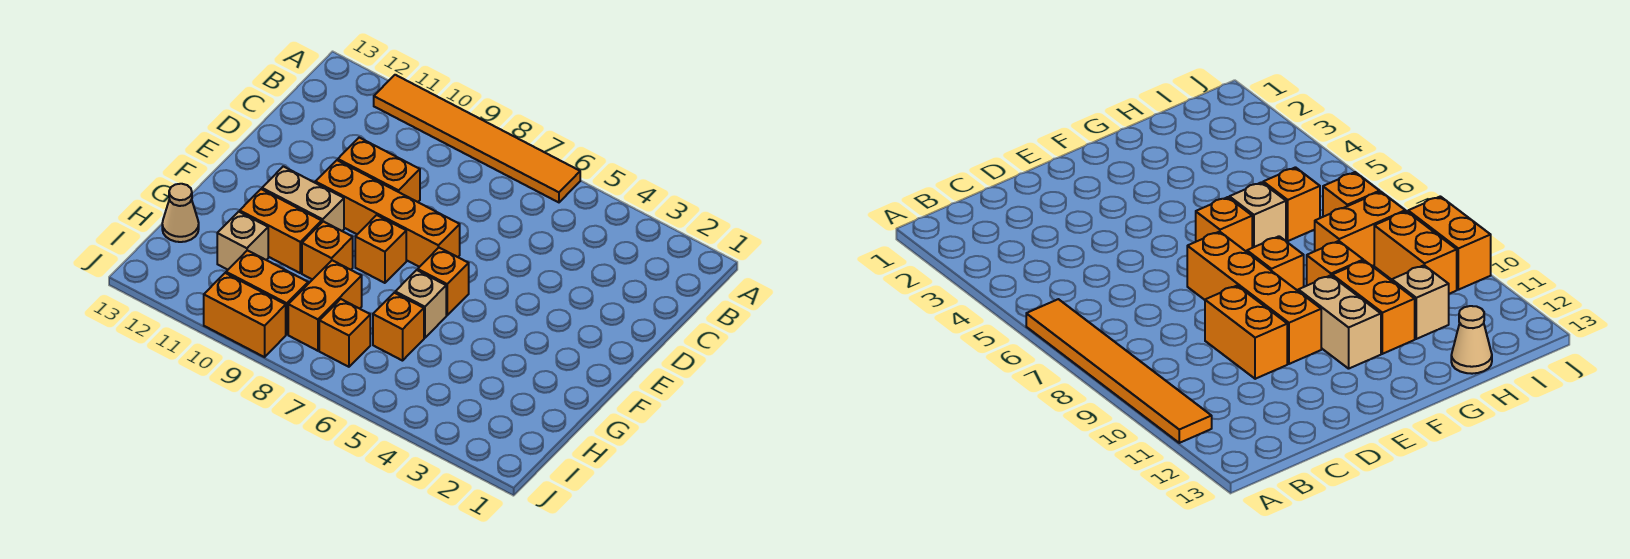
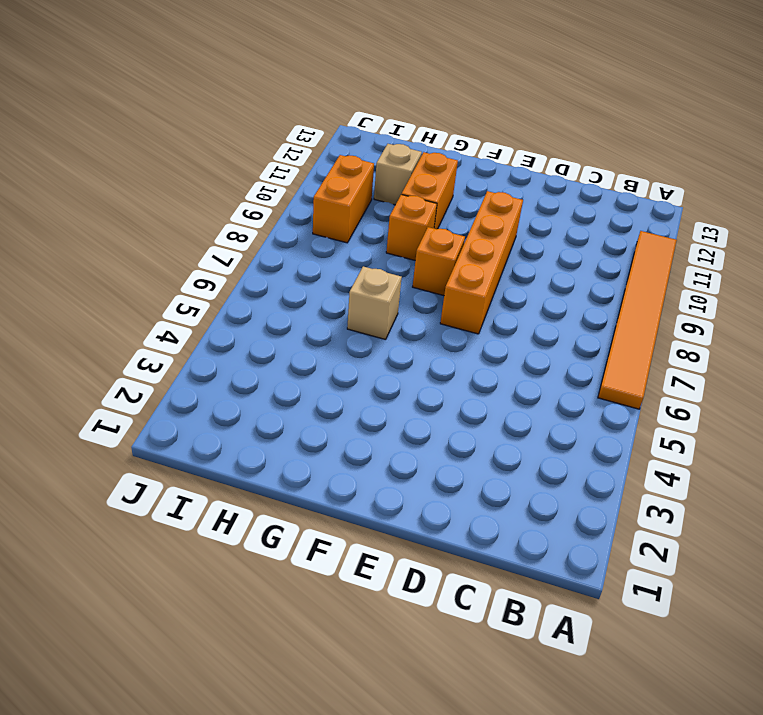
none -> orange brick D9:D10 level 1
none -> orange brick F6 level 1
none -> tan brick F10:F11 level 1

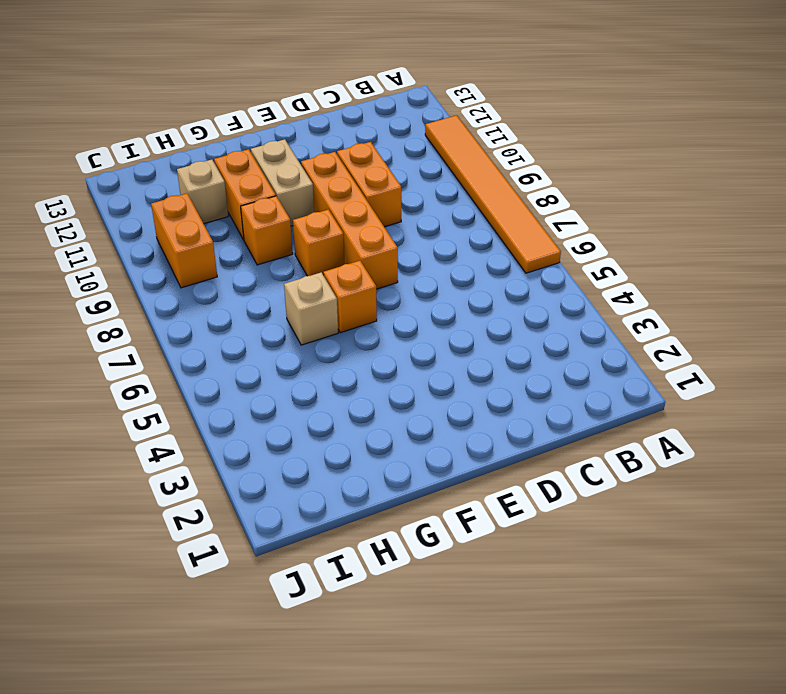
none -> orange brick H6 level 1
none -> orange brick H8:I8 level 1
none -> tan cone H13 level 1

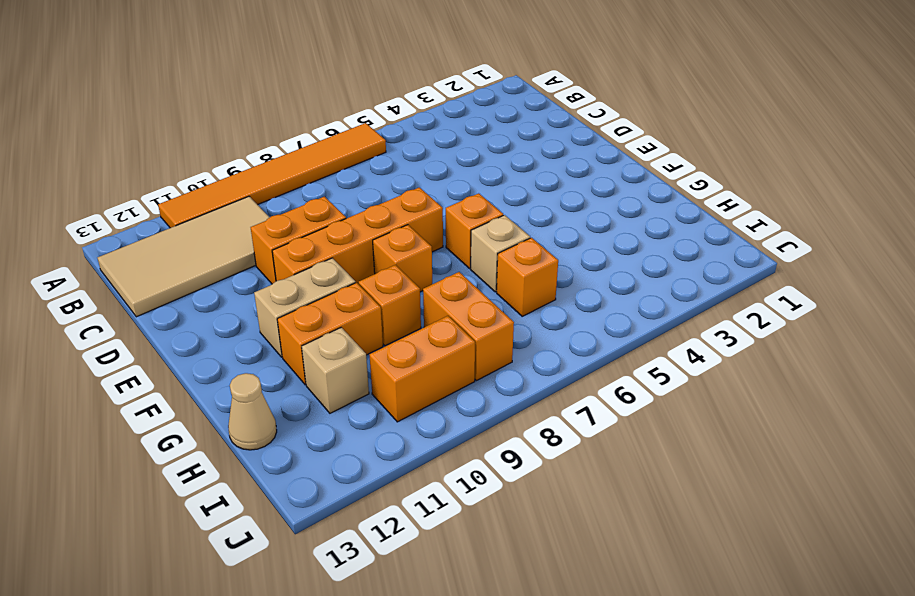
tan tile B10:C13 level 1 -> none
none -> orange brick I7 level 1
none -> orange brick J9:J10 level 1

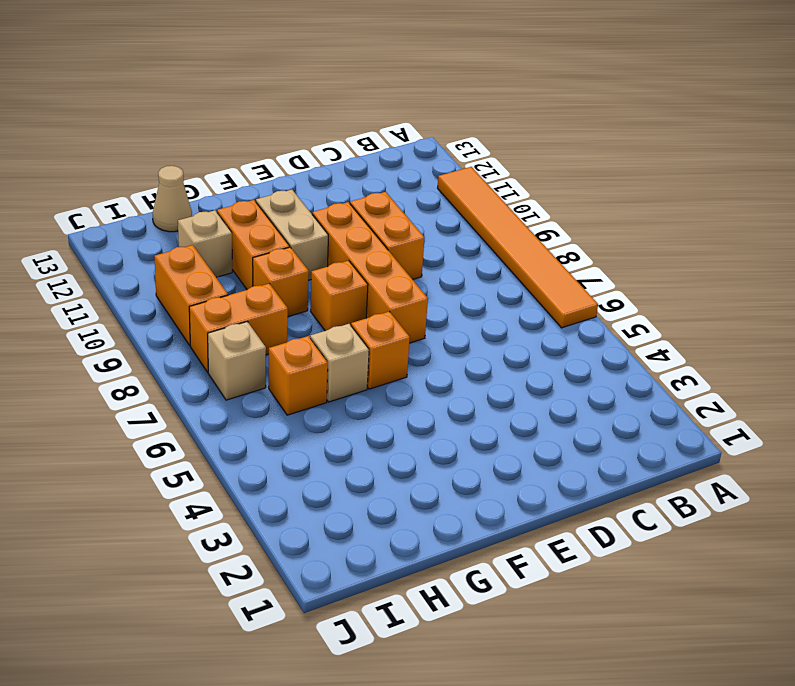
tan brick I7 level 1 -> orange brick I7 level 1
none -> orange brick J9:J10 level 1

